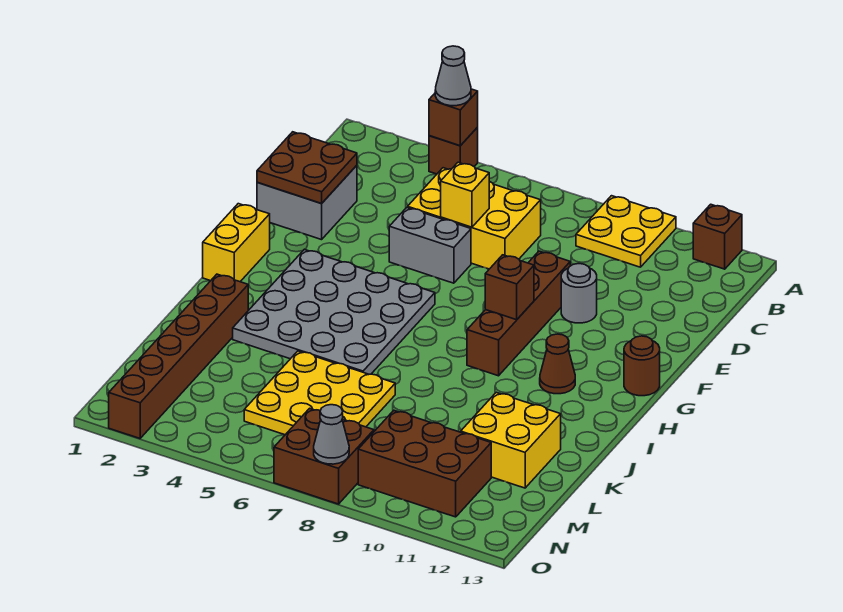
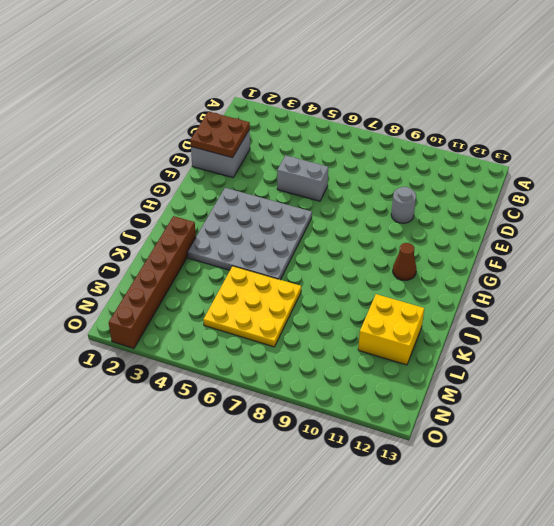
none -> brown brick A4 level 1
none -> yellow plate A9:B10 level 1
none -> brown brick A12 level 1

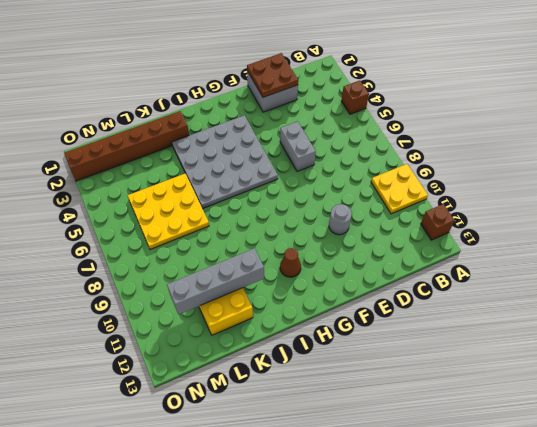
grey brick J11:M11 level 2 -> none
none -> yellow brick C5:D7 level 1
none -> brown brick E9:H9 level 1
none -> yellow brick G1:H1 level 1

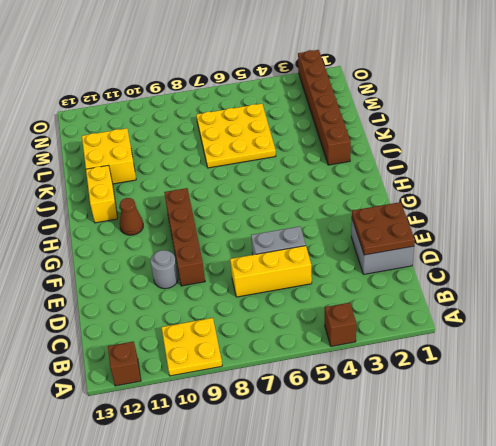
yellow brick D5:D7 level 1 -> yellow brick C5:D7 level 1
yellow brick I12:J12 level 1 -> yellow brick G1:H1 level 1
none -> grey plate G3:J6 level 1
none -> brown round brick G13 level 1
none -> brown brick M9:N11 level 1

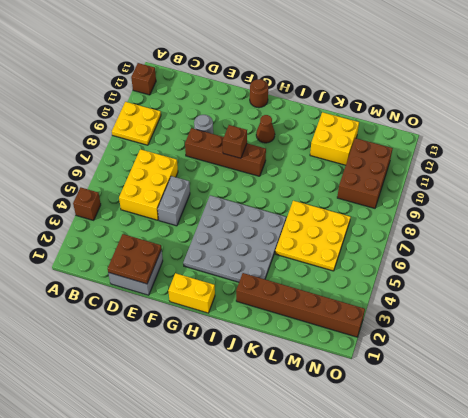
none -> brown brick N7:O8 level 1
none -> brown brick A4 level 2
none -> yellow brick D6 level 2

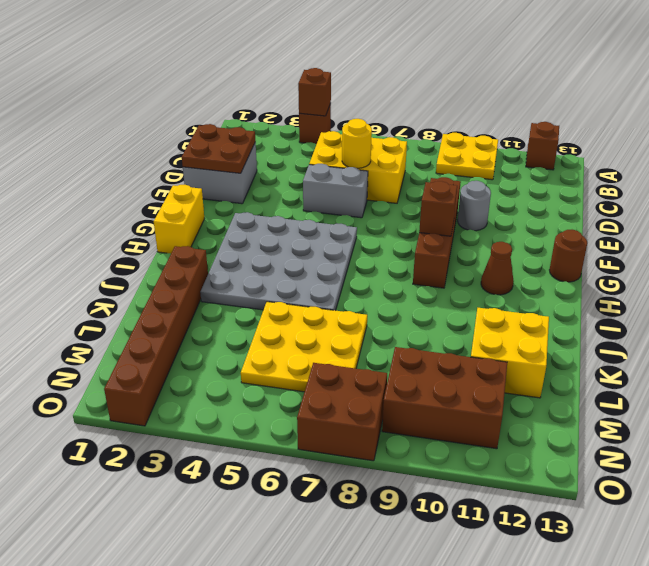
yellow round brick D6 level 2 -> yellow brick D6 level 2
none -> grey cone O8 level 2
none -> grey cone A4 level 3

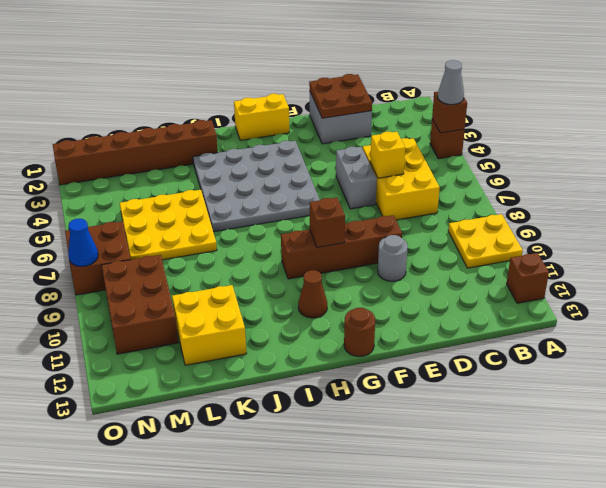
blue cone O8 level 2 -> grey cone O8 level 2

